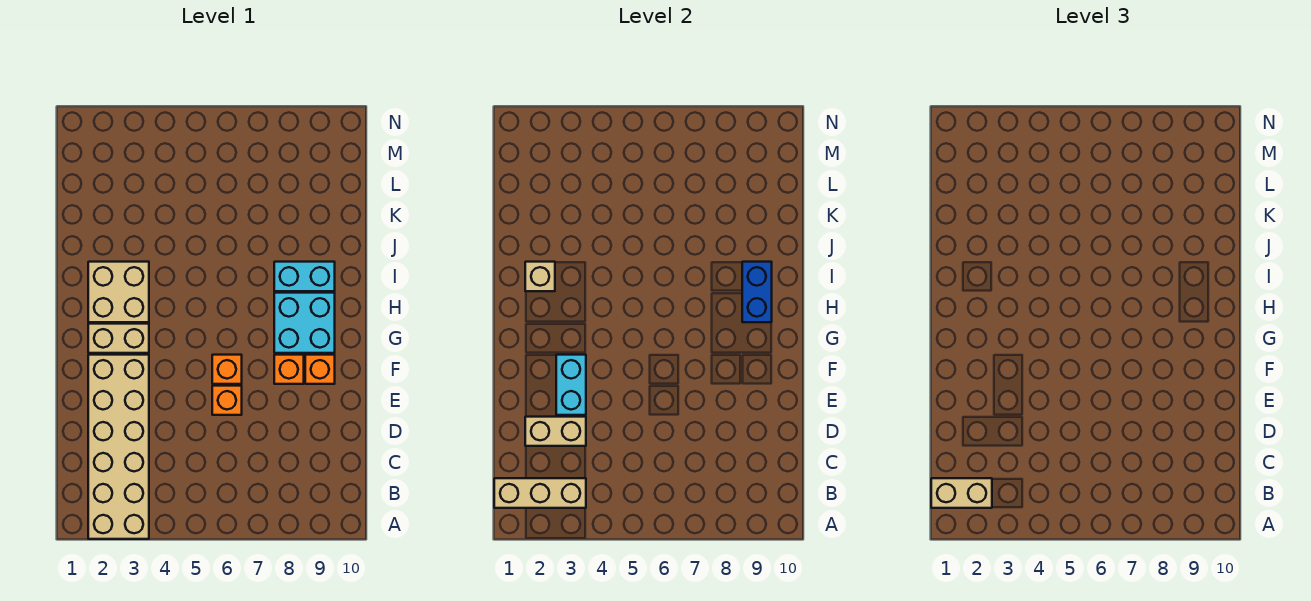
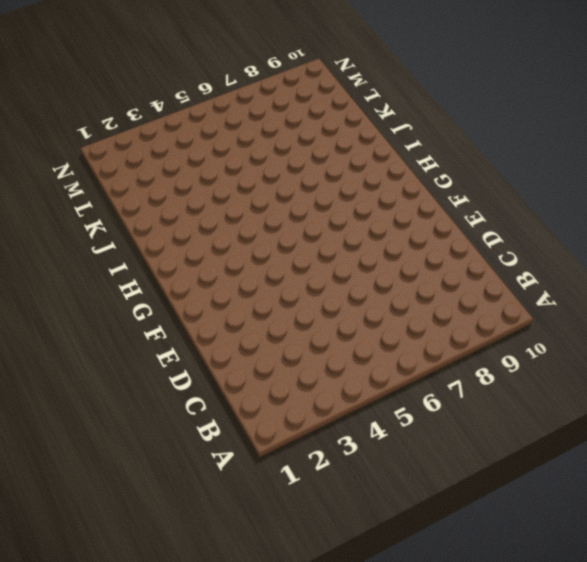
none -> tan brick A2:F3 level 1
none -> orange brick E6 level 1
none -> orange brick F6 level 1

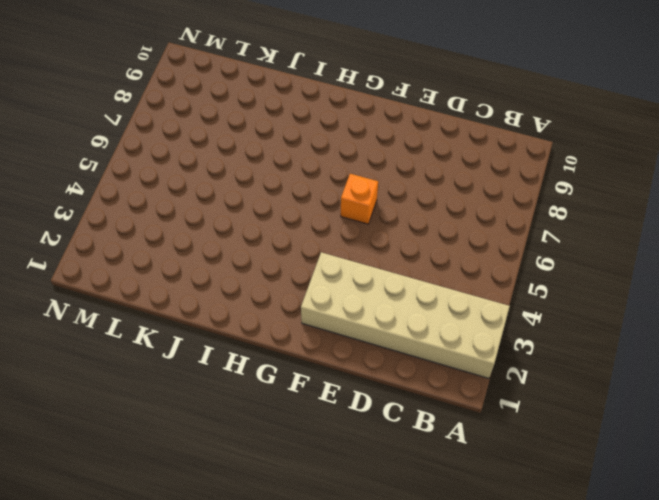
none -> orange brick E6 level 1
none -> orange brick F8 level 1
none -> orange brick F9 level 1

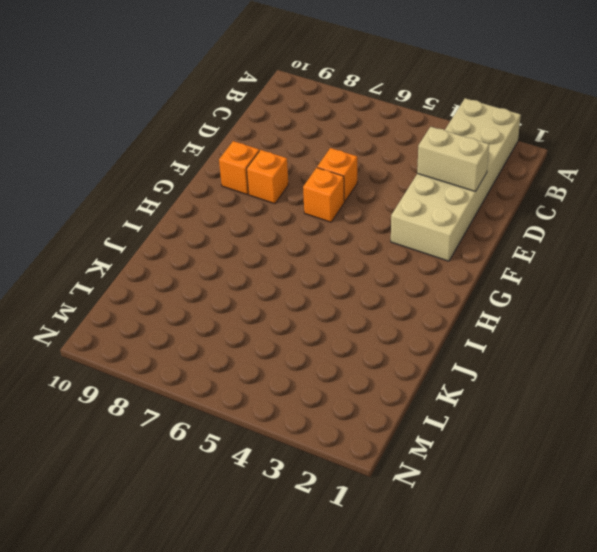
none -> tan brick G2:G3 level 1
none -> cyan brick G8:H9 level 1
none -> tan brick H2:I3 level 1

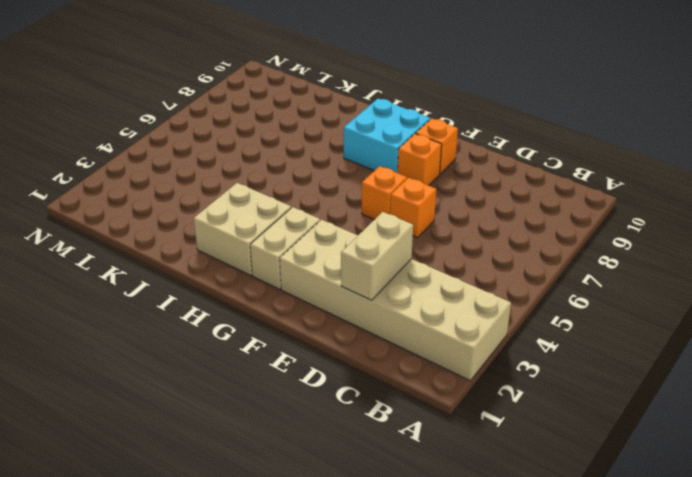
none -> cyan brick I8:I9 level 1
none -> tan brick B1:B3 level 2
none -> cyan brick E3:F3 level 2

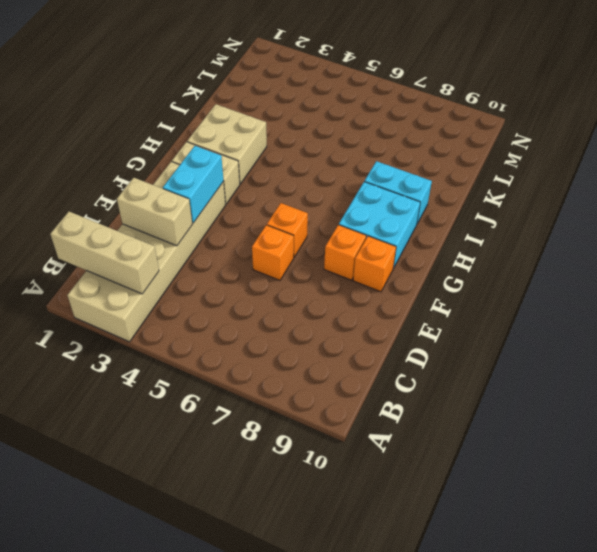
none -> blue brick H9:I9 level 2
none -> tan brick I2 level 2
none -> tan brick B1:B2 level 3

